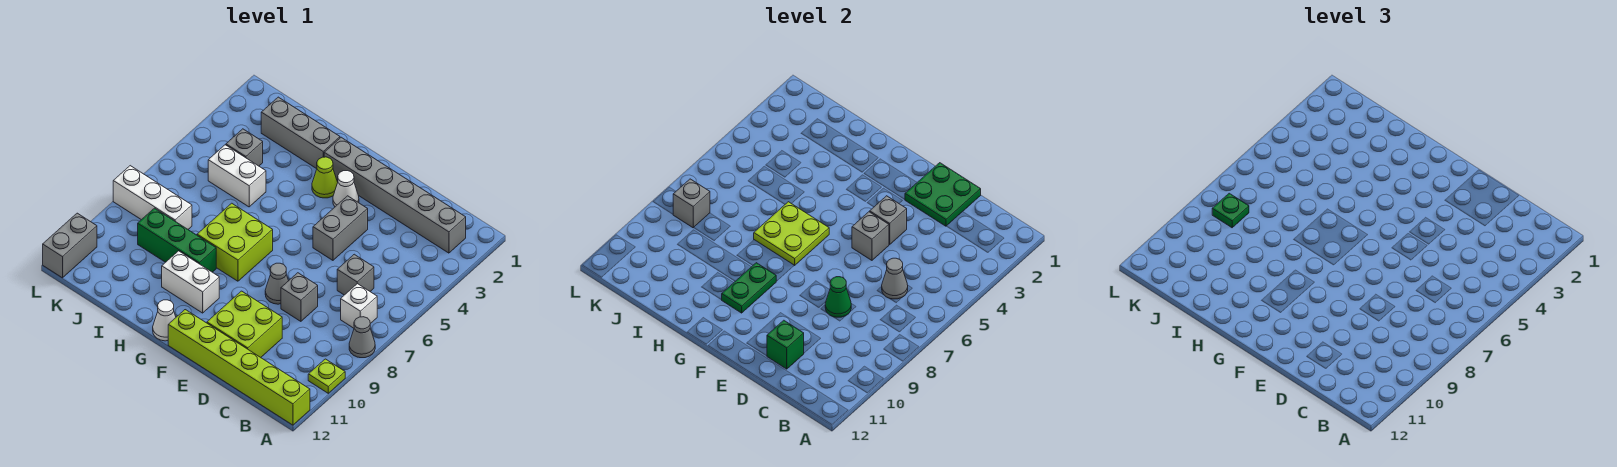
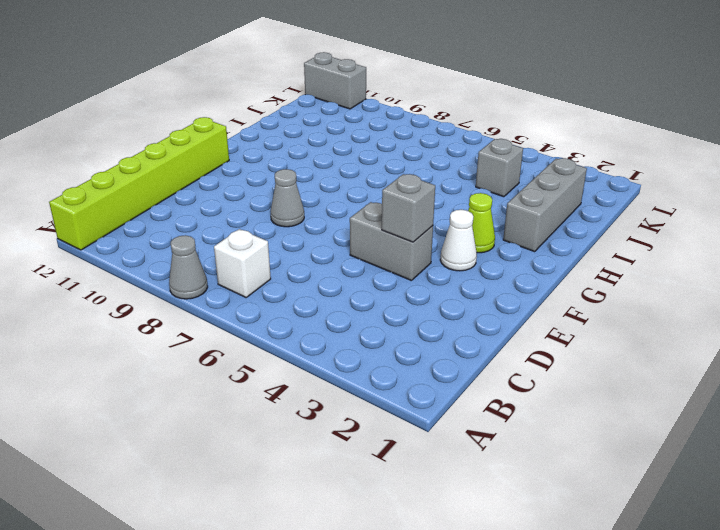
none -> lime plate A10 level 1
none -> grey brick B2:G2 level 1
none -> grey brick C6 level 1
none -> grey brick D8 level 1

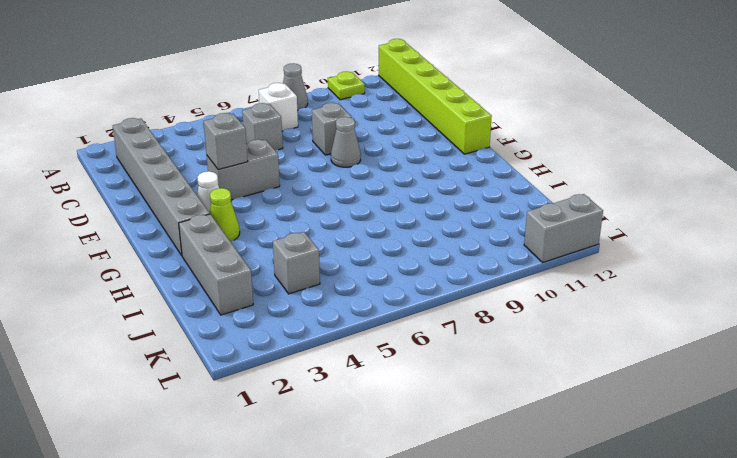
none -> lime brick D10:E11 level 1
none -> lime brick G7:H8 level 1
none -> white brick G10:H10 level 1
none -> white cone G12 level 1

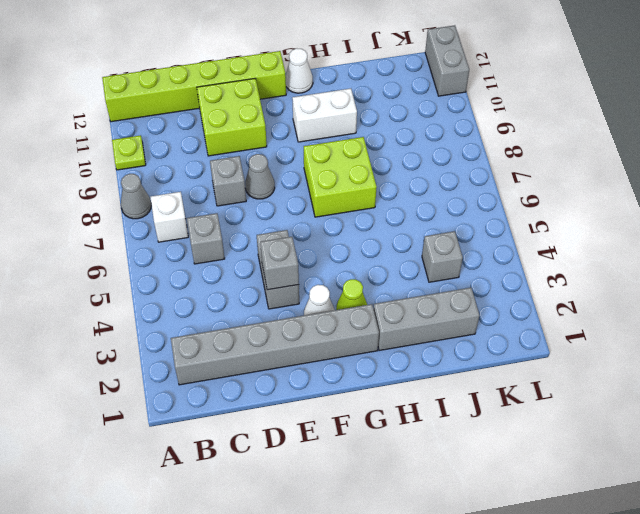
none -> green brick H9:J9 level 1
none -> white brick I5:J5 level 1
none -> white brick J8:L8 level 1
none -> grey cone C6 level 2

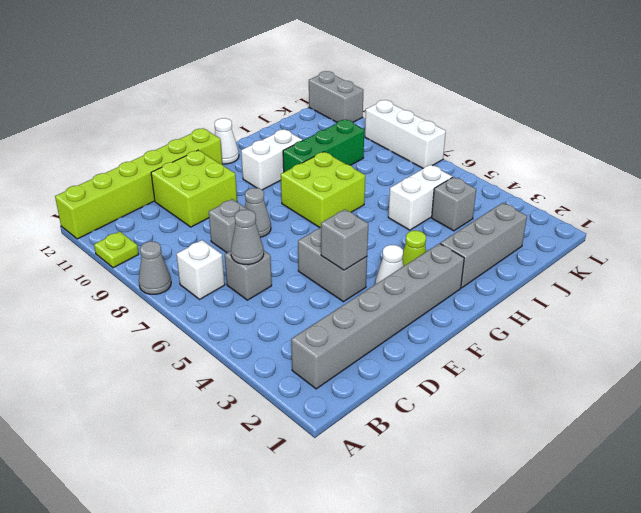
white brick L7:L9 level 1 -> white brick J8:L8 level 1
none -> green plate D1:E2 level 2
none -> green cone D8 level 2
none -> green brick D11 level 2
none -> grey brick E5 level 2

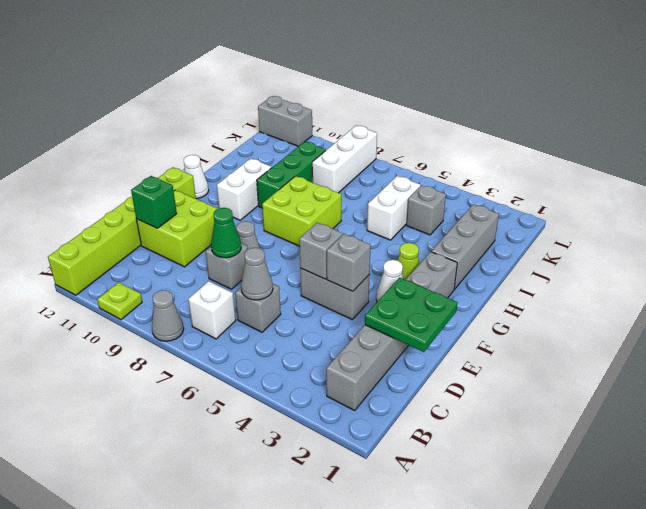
none -> lime plate G6:H7 level 2
none -> green plate G9:G10 level 2
none -> grey brick K8 level 2
none -> green plate K8 level 3

